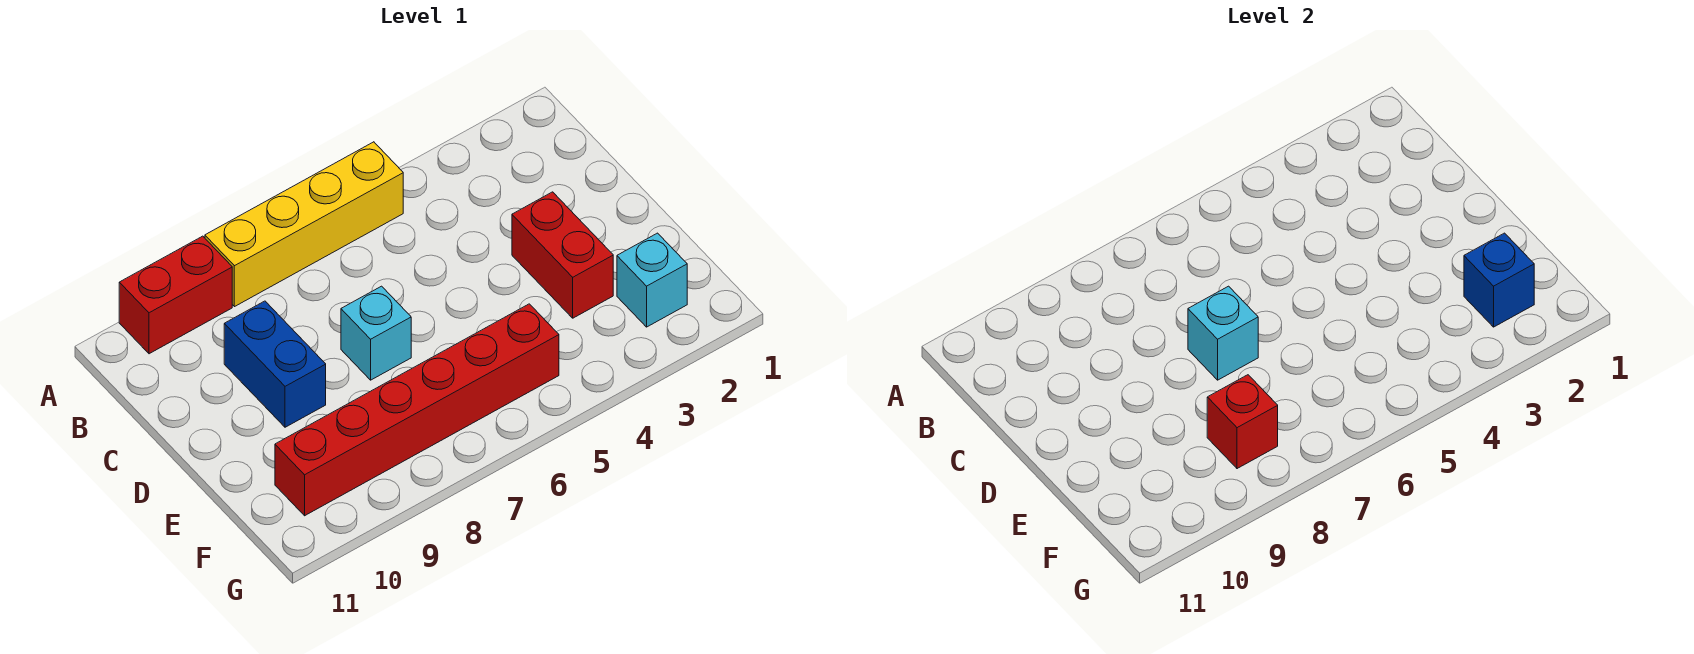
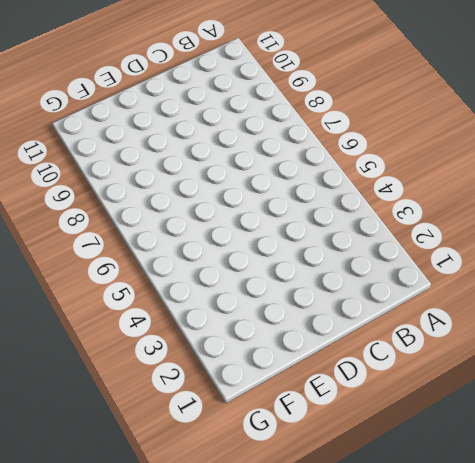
none -> yellow brick A5:A8 level 1
none -> red brick A9:A10 level 1

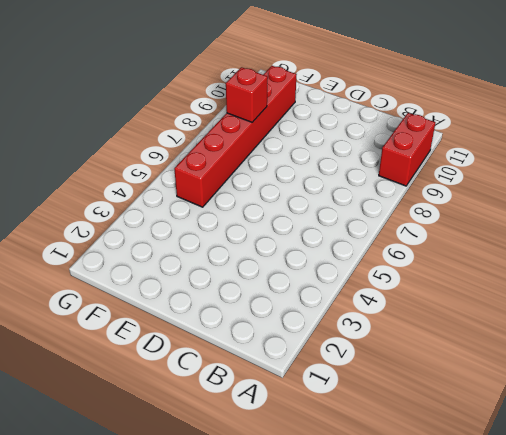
none -> yellow brick A5:A8 level 1
none -> blue brick C9:D9 level 1

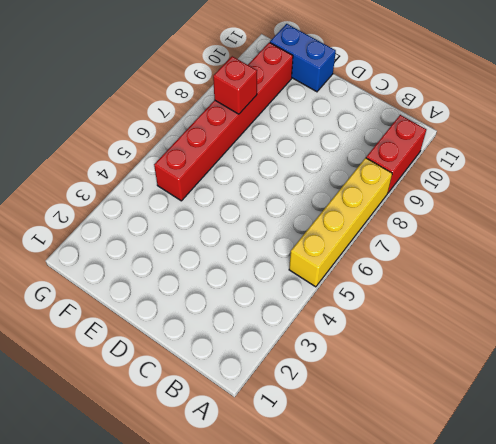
blue brick E11:F11 level 1 -> blue brick C9:D9 level 1
none -> red brick D3:E3 level 1
none -> cyan brick D7 level 1

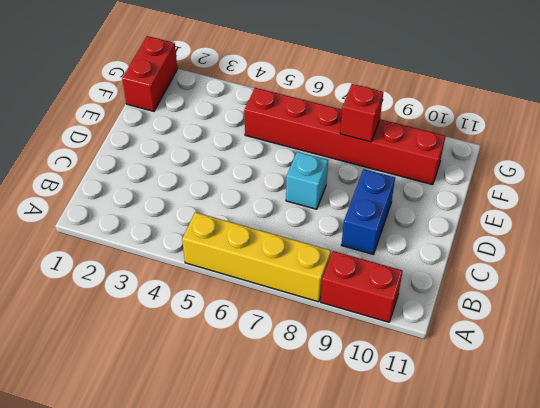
red brick F1:G1 level 1 -> red brick D3:E3 level 1
none -> cyan brick F2 level 1
none -> cyan brick D7 level 2

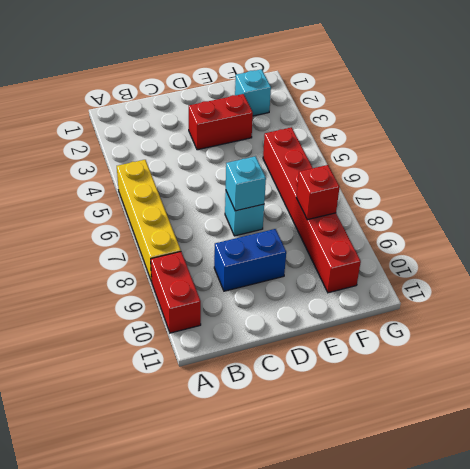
none -> blue brick F2 level 2

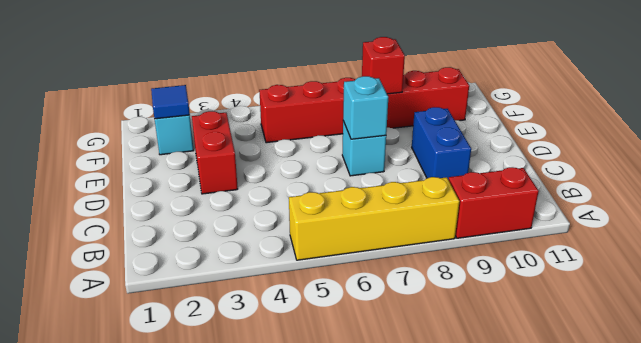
blue tile F2 level 2 -> blue brick F2 level 2

